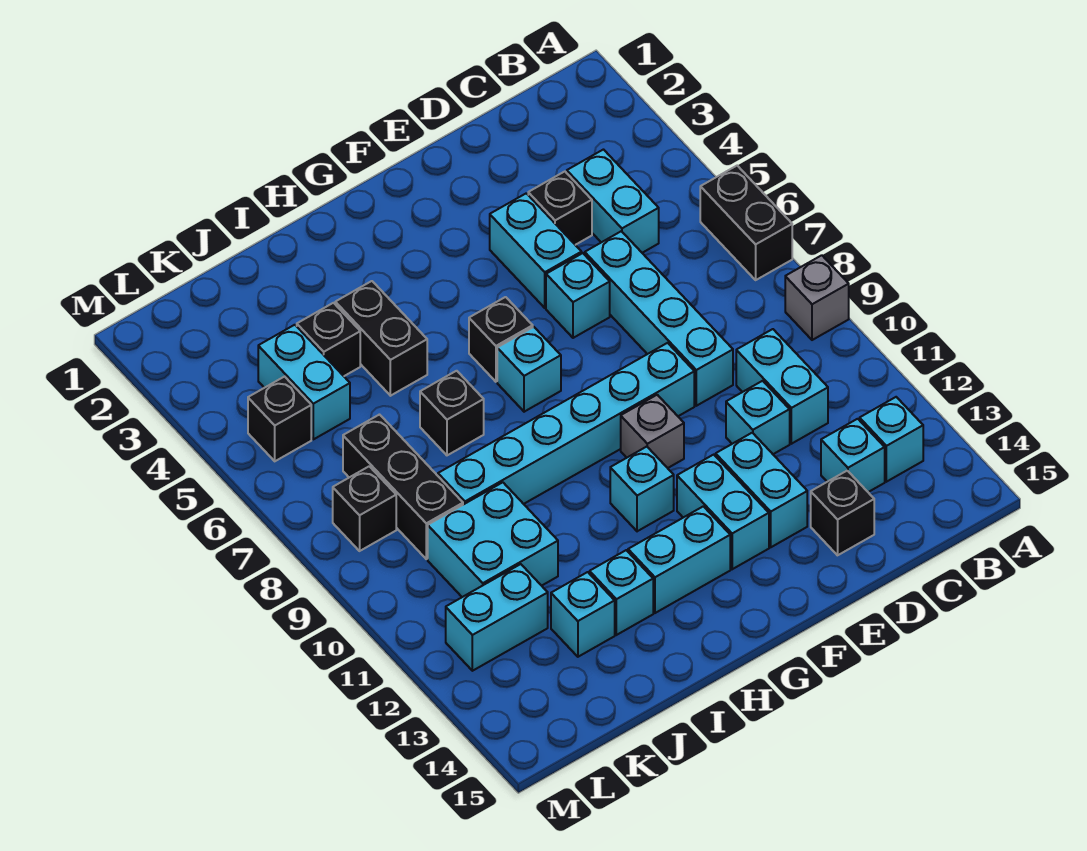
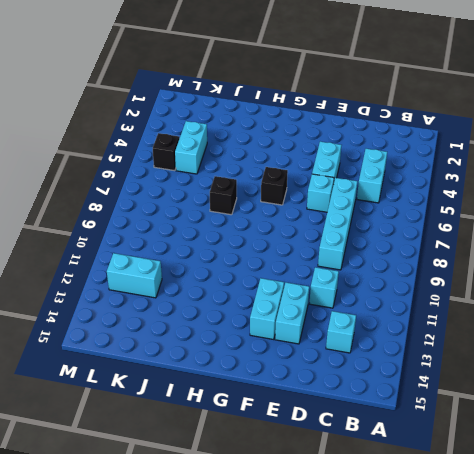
none -> black brick A6:A7 level 1
none -> grey brick A9 level 1
none -> cyan brick B13 level 1
none -> cyan brick C10:C11 level 1

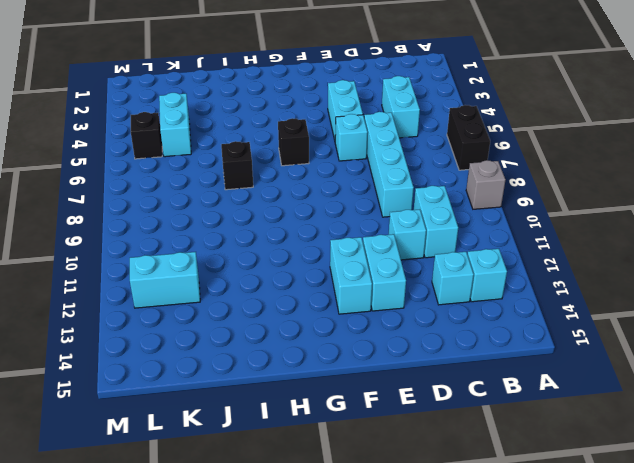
none -> black brick D4 level 1
none -> black brick D14 level 1
none -> cyan brick E9:J9 level 1
none -> grey brick F10 level 1

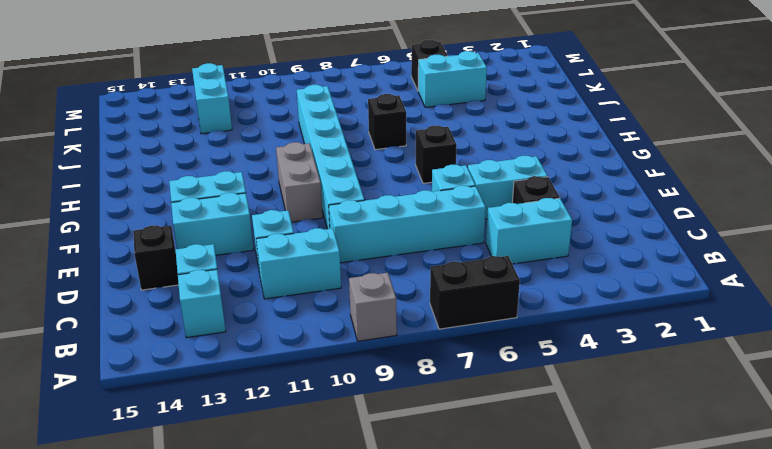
grey brick F10:G10 level 1 -> grey brick F10 level 1
none -> cyan brick G7 level 1
none -> cyan brick G11 level 1
none -> cyan brick G13:H13 level 1
none -> black brick I4:I5 level 1

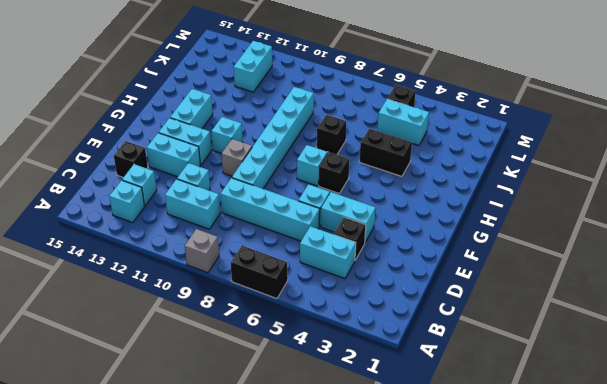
none -> cyan brick I13 level 1
none -> black brick J4 level 1
none -> cyan brick J10:K11 level 1
none -> cyan brick J13 level 1

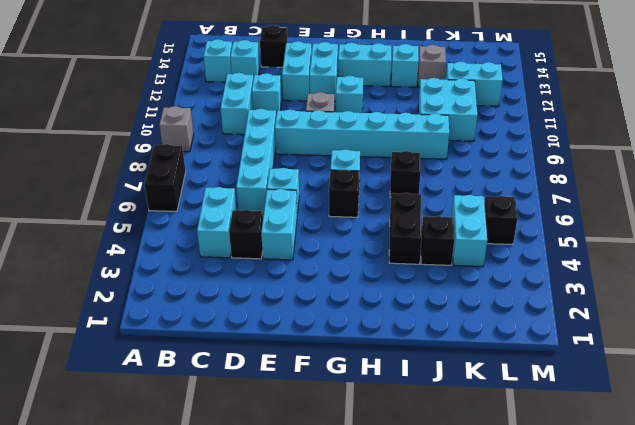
grey brick J13 level 1 -> cyan brick J13 level 1
none -> black brick K7:K9 level 1
none -> black brick L8 level 1

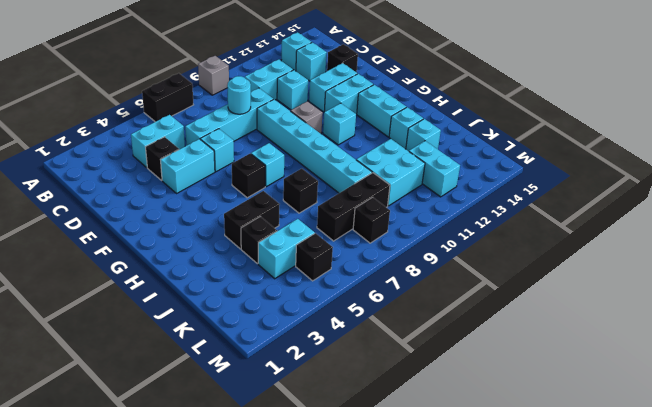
cyan round brick D8 level 2 -> none

